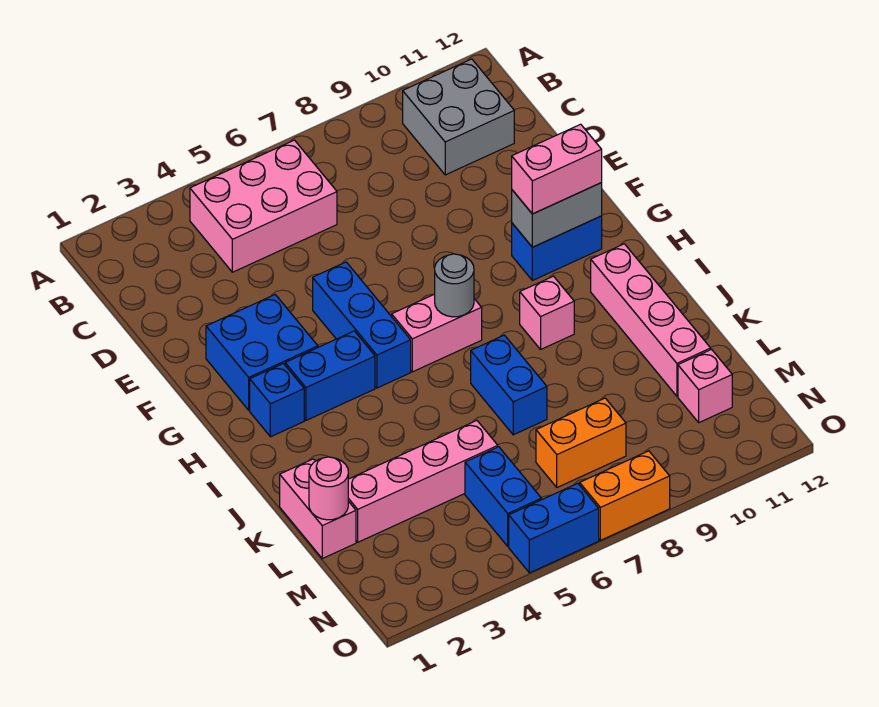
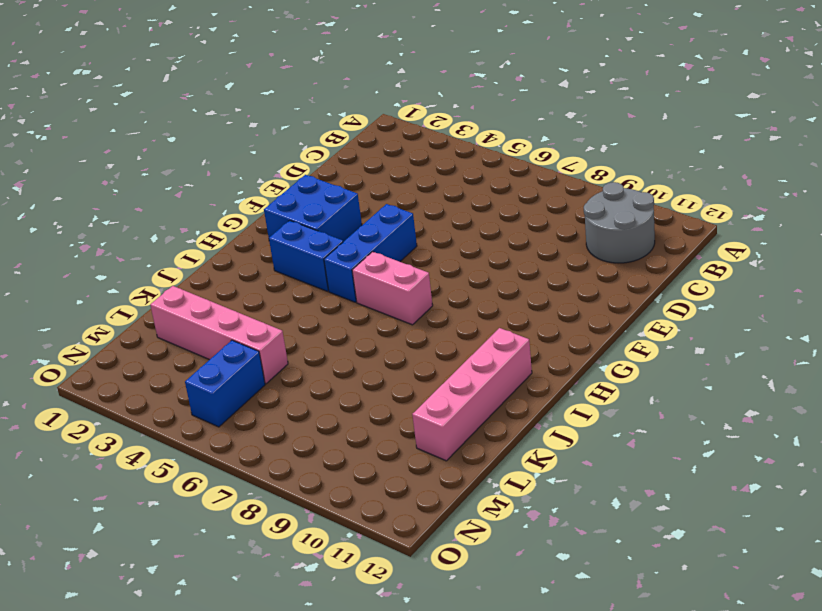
grey round brick B10:C11 level 1 -> grey brick B10:C11 level 1
none -> pink brick B4:C6 level 1
none -> blue brick G10:G11 level 1
none -> blue brick H2 level 1

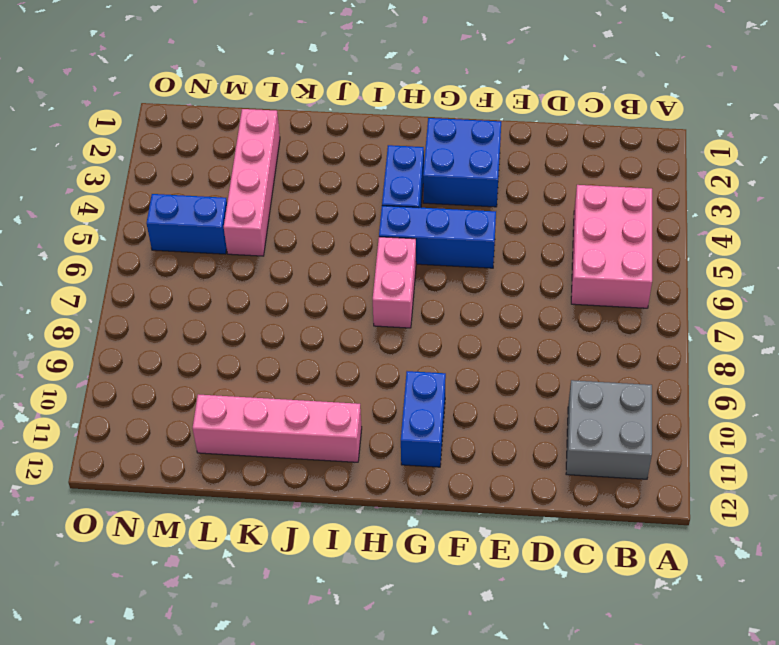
none -> blue brick H2 level 1
none -> pink brick I9 level 1
none -> blue brick J7:K7 level 1

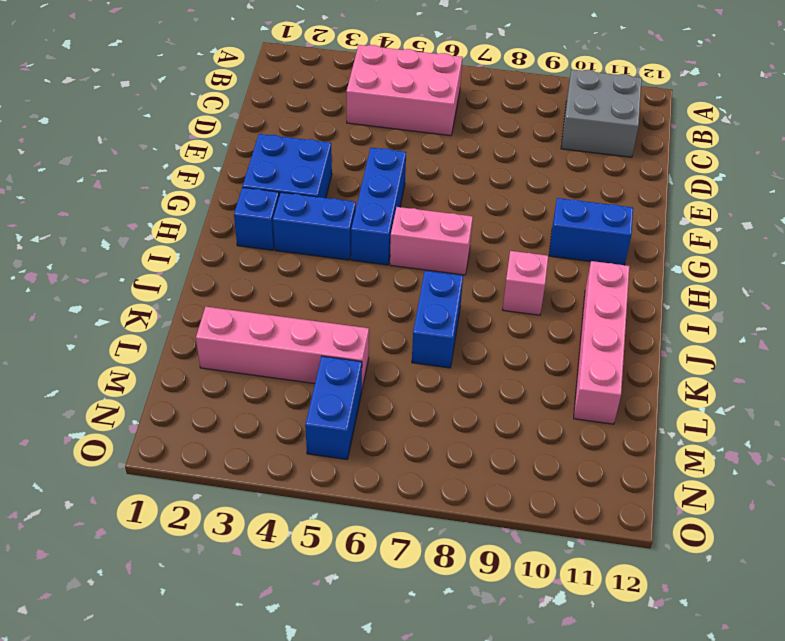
none -> pink brick K1:L1 level 1
none -> orange brick M7:M8 level 1
none -> pink brick M11 level 1

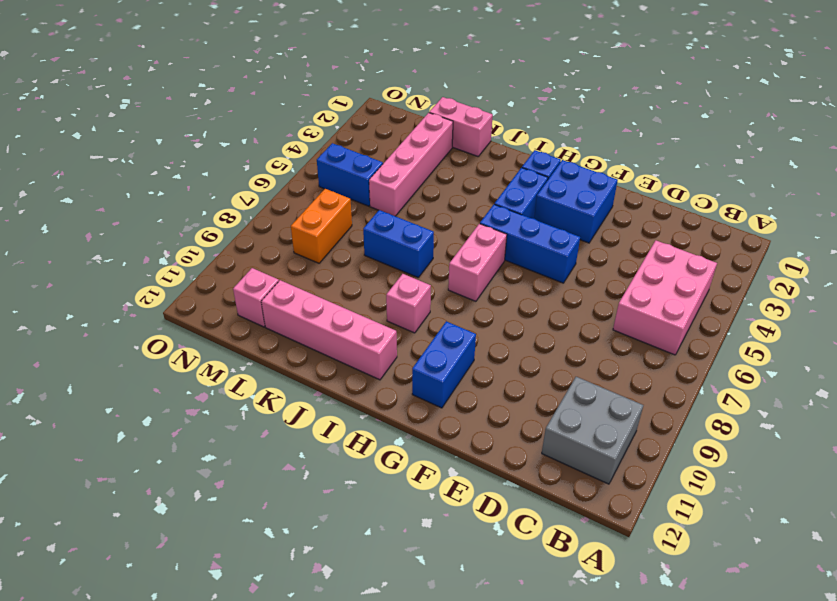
none -> blue brick O5:O6 level 1
none -> orange brick O7:O8 level 1
none -> grey brick G10:G11 level 2

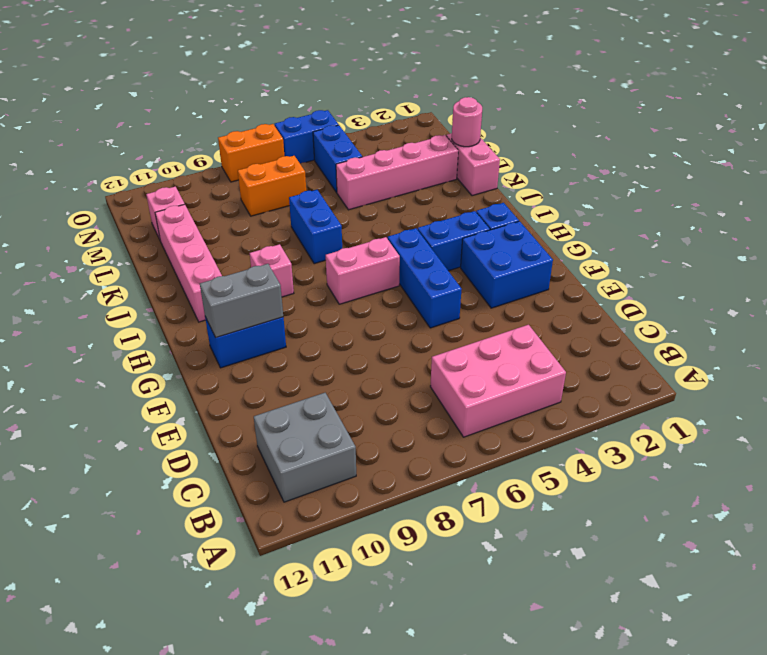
none -> grey round brick H7 level 2
none -> pink brick G10:G11 level 3

